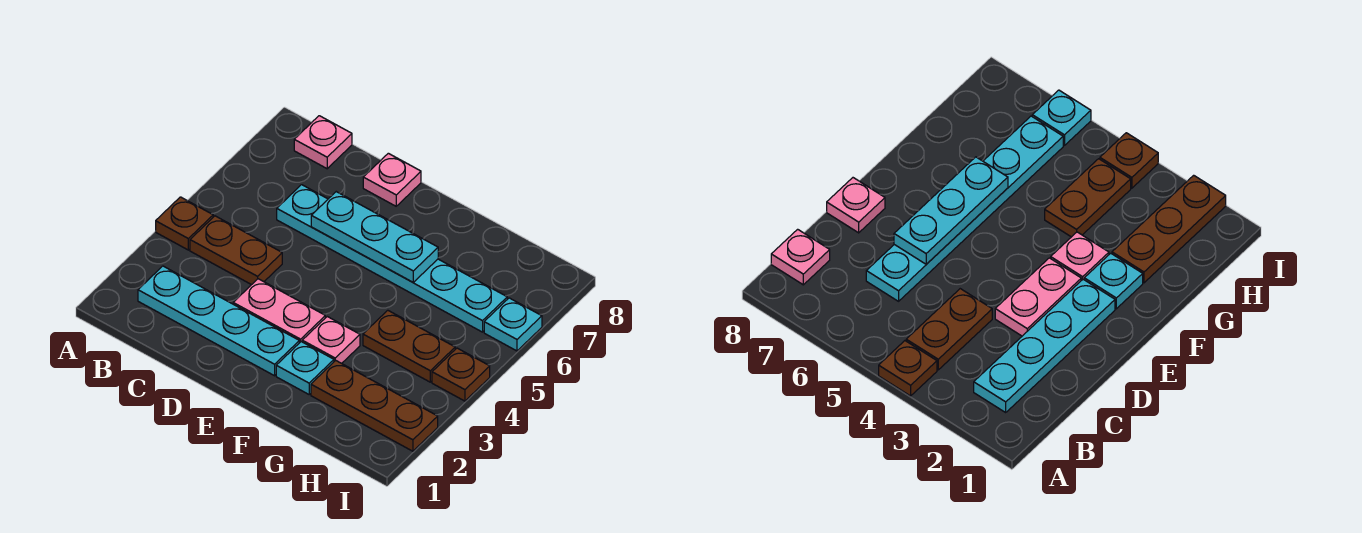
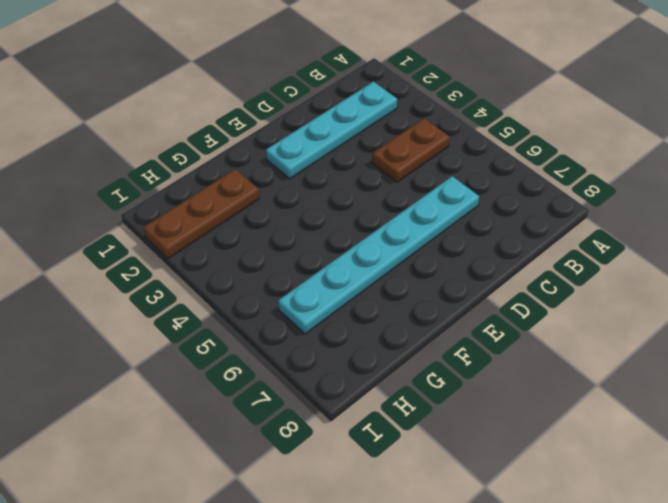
none -> brown plate A4 level 1
none -> pink plate B8 level 1
none -> pink plate D3:E3 level 1

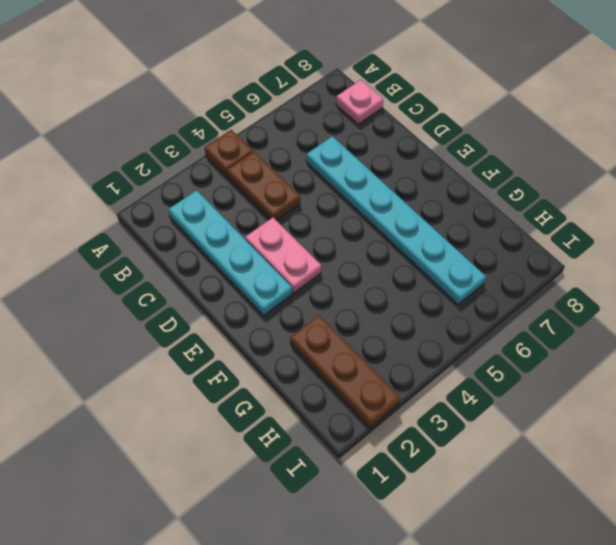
none -> pink plate D8 level 1
none -> cyan plate F2 level 1
none -> pink plate F3 level 1

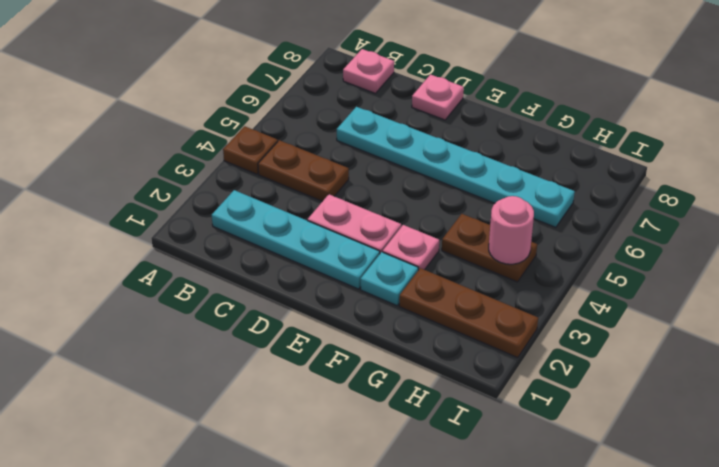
pink round brick H4 level 2 -> none
none -> brown plate I4 level 1
none -> cyan plate I6 level 1
none -> cyan plate D6:F6 level 2

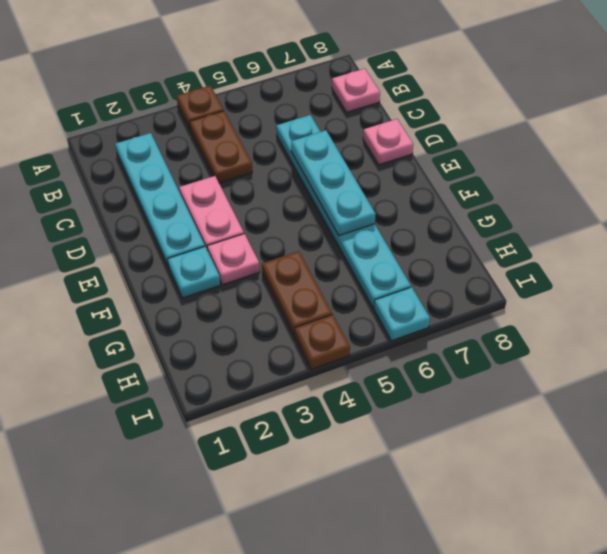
none -> brown plate G2:I2 level 1

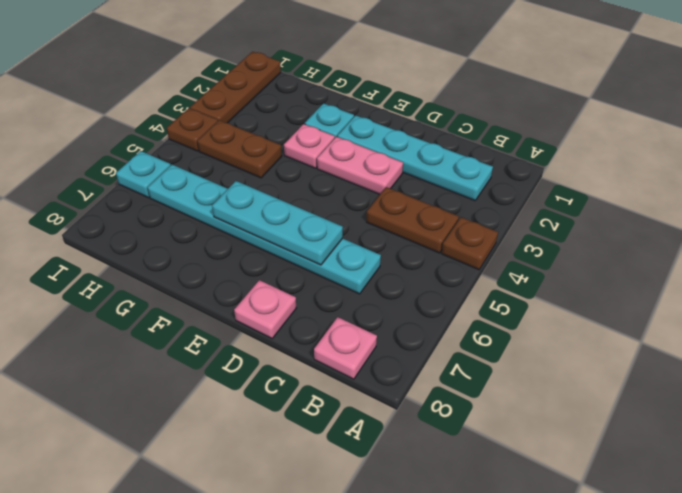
brown plate I1:I3 level 1 -> brown plate G2:I2 level 1

